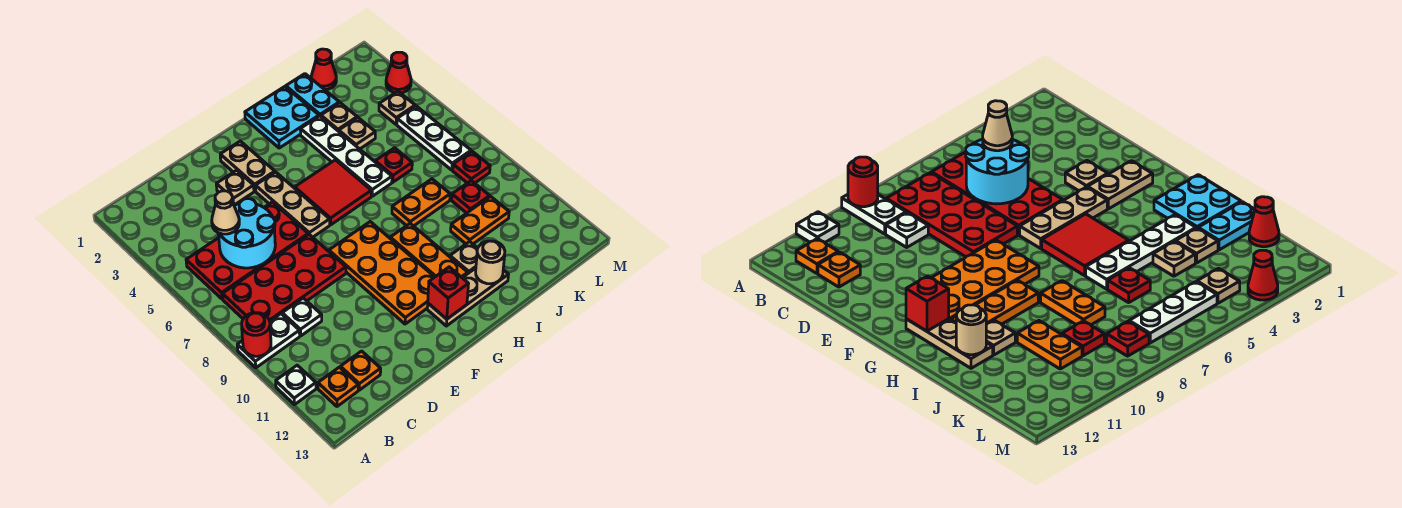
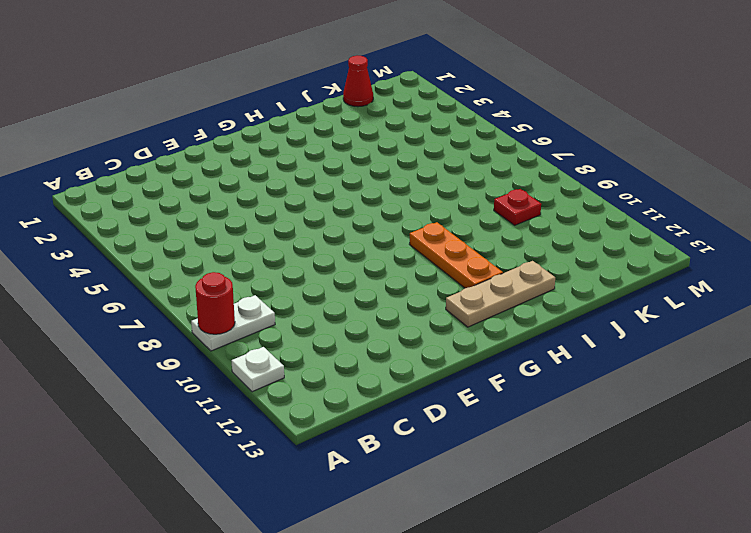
none -> red plate B5:E6 level 1
none -> red plate B7:E8 level 1
none -> orange plate B12 level 1
none -> white plate C9 level 1

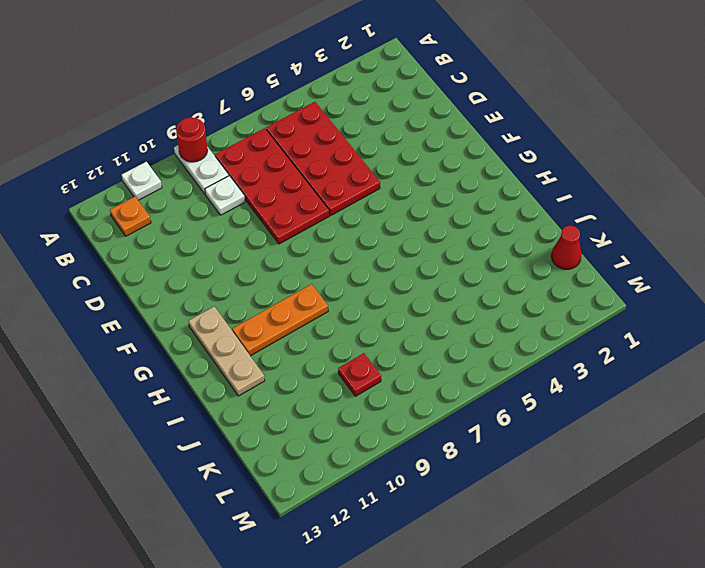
none -> orange plate C12 level 1
none -> tan plate E3 level 1
none -> tan plate F2:F3 level 1
none -> tan plate F4:F6 level 1

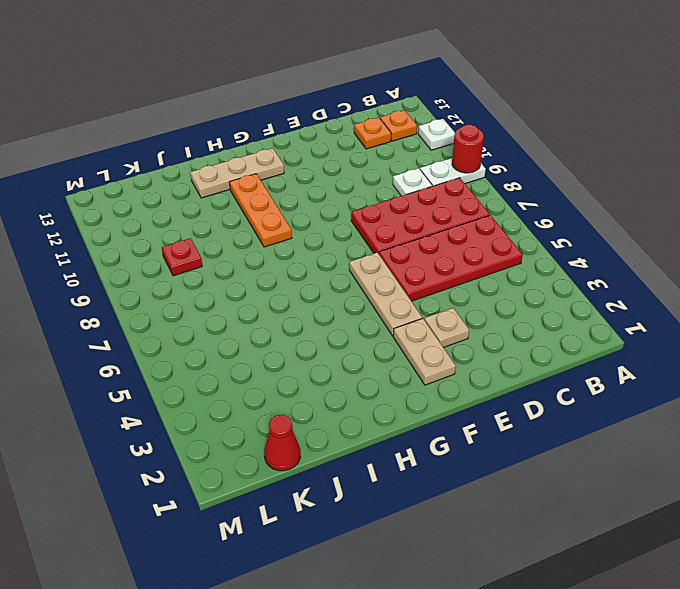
none -> orange plate F8:G11 level 1
none -> red tile G5:H6 level 1
none -> cyan plate H1:I2 level 1
none -> white plate I3:I6 level 1

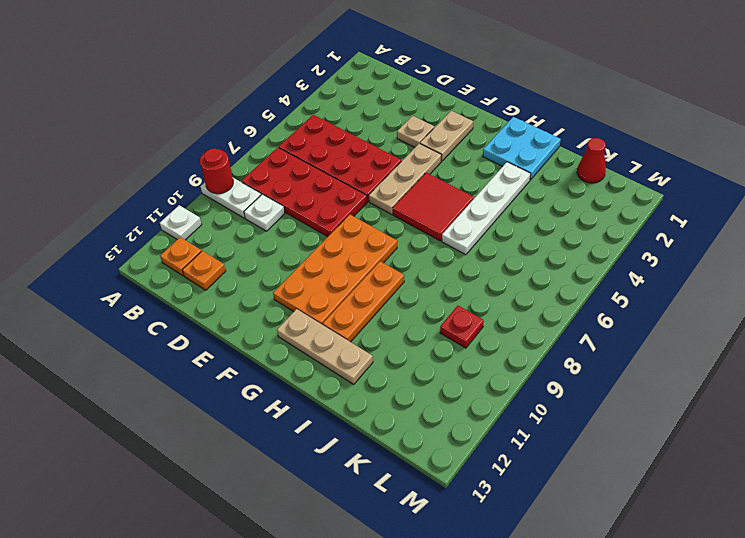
none -> orange plate I8:J8 level 1
none -> tan plate I11 level 1
none -> cyan plate J1:J2 level 1
none -> tan plate J3 level 1

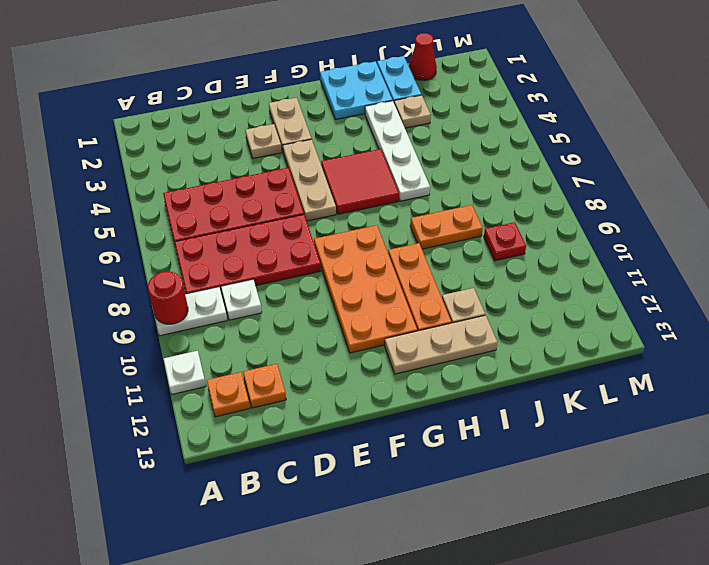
none -> tan plate J4 level 1
none -> red plate J6 level 1
none -> orange plate J10:K10 level 1
none -> tan plate L4 level 1

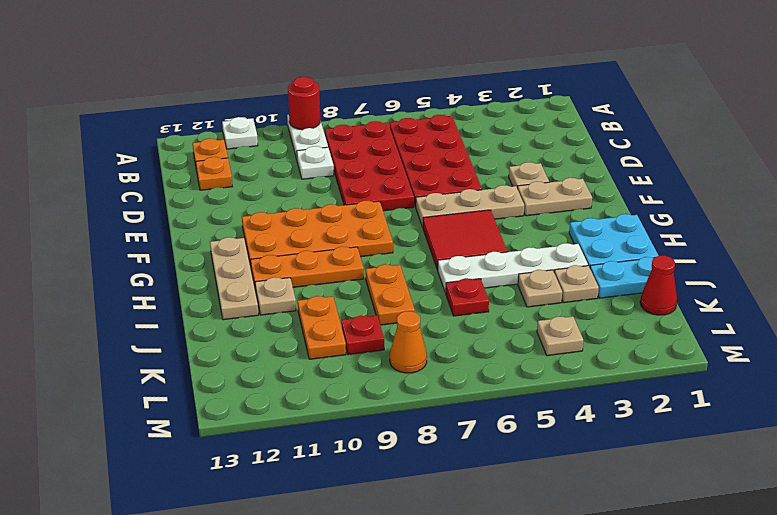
orange cone L8 level 1 -> red plate L8 level 1
none -> white plate L5:L7 level 1
none -> red cone M3 level 1
none -> cyan round brick C5:D6 level 2
none -> red brick G12 level 2

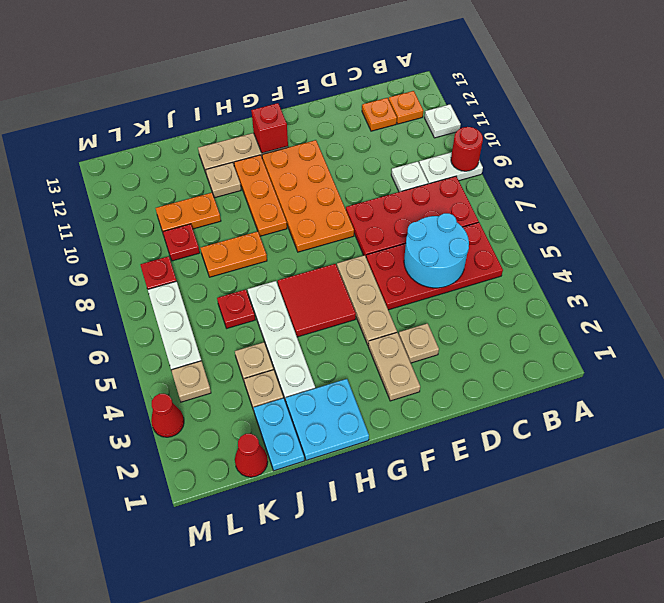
none -> tan round brick I12 level 2
none -> tan cone C5 level 3

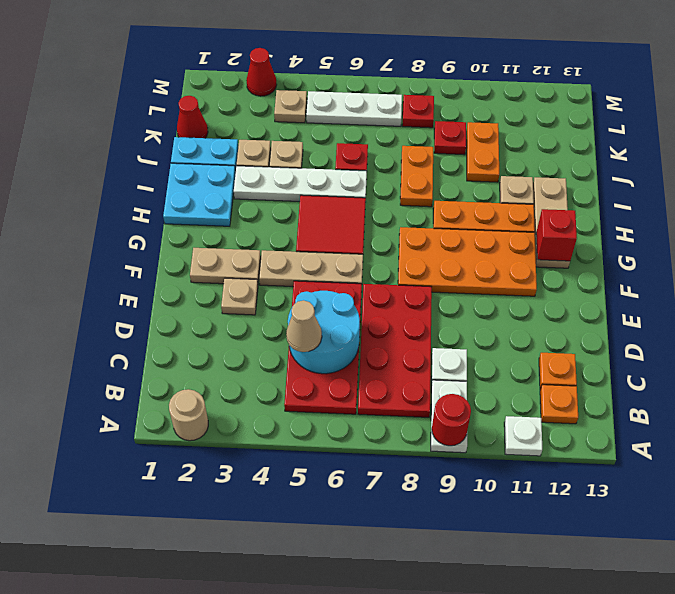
tan round brick A2 level 1 -> tan round brick I12 level 2

